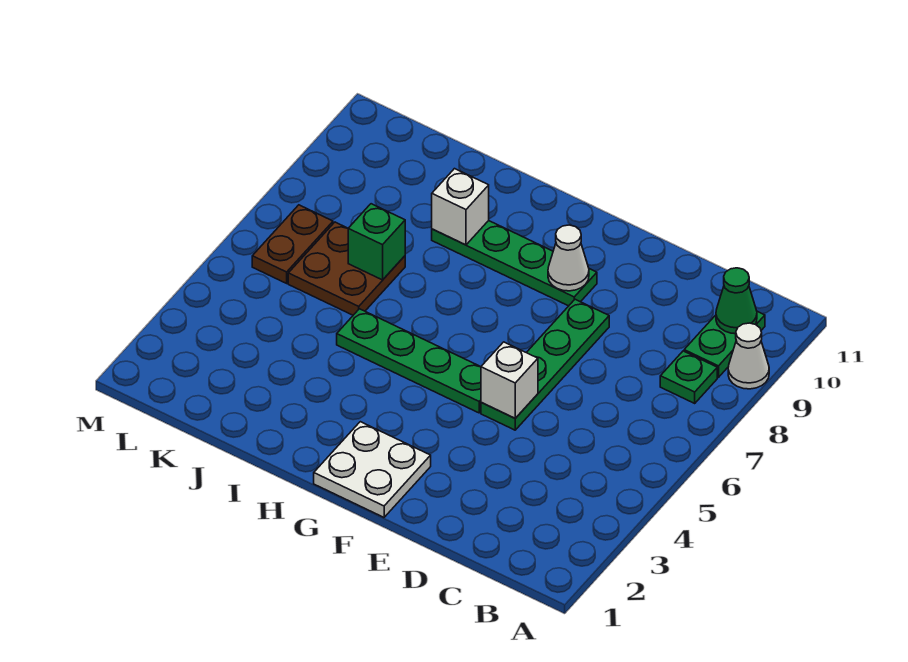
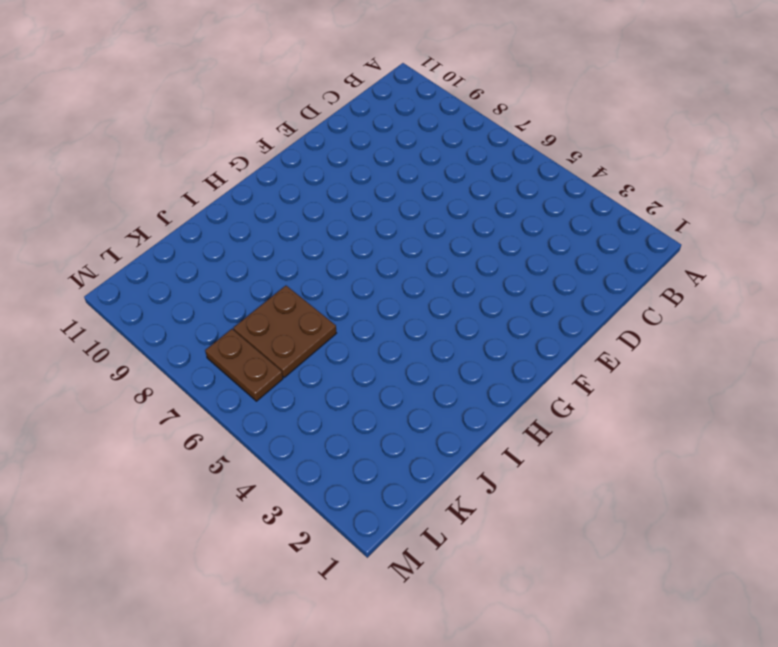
none -> white cone A9 level 1
none -> green plate B8 level 1
none -> green plate B9:B10 level 1

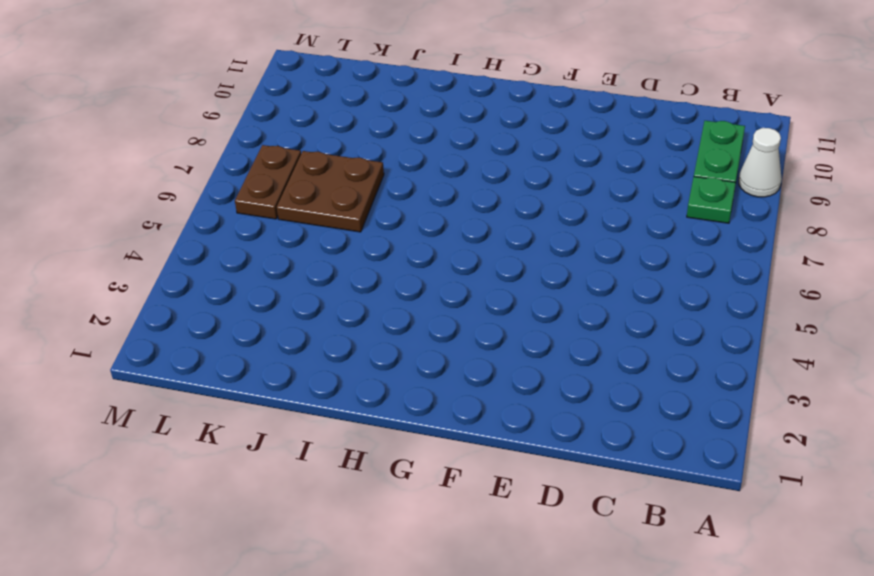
none -> green plate E5:E8 level 1
none -> white plate F1:G2 level 1
none -> green plate F5:I5 level 1

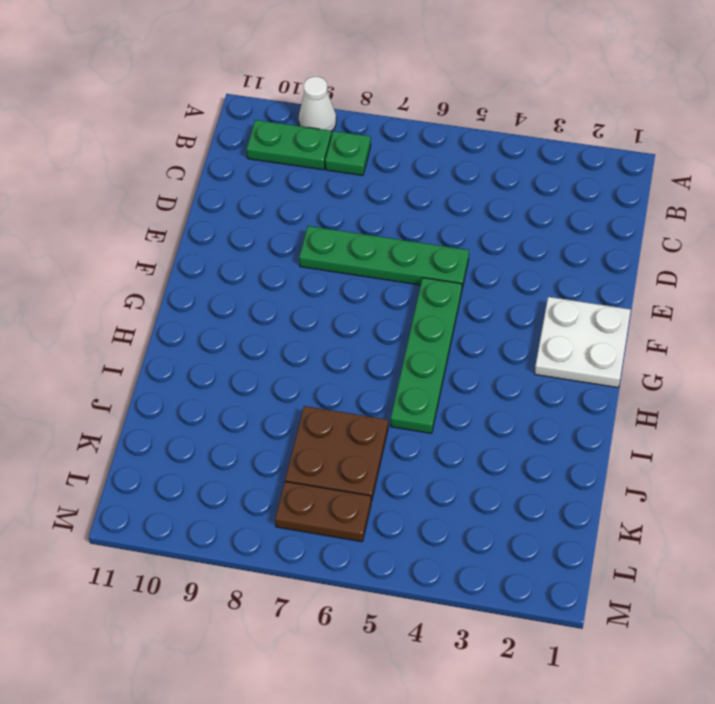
none -> green plate F9:I9 level 1
none -> green cone B10 level 2
none -> white brick E5 level 2

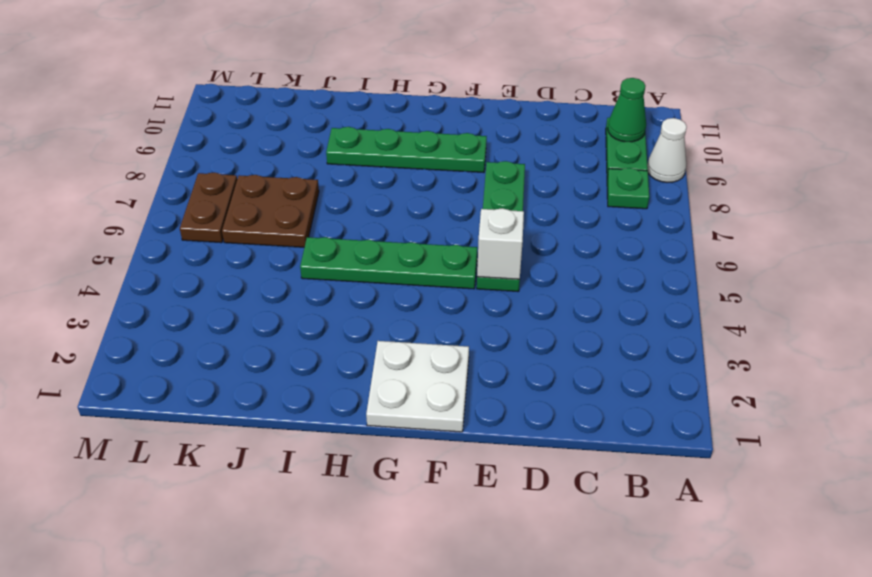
none -> white cone F9 level 2
none -> white brick I9 level 2
none -> green brick J7 level 2

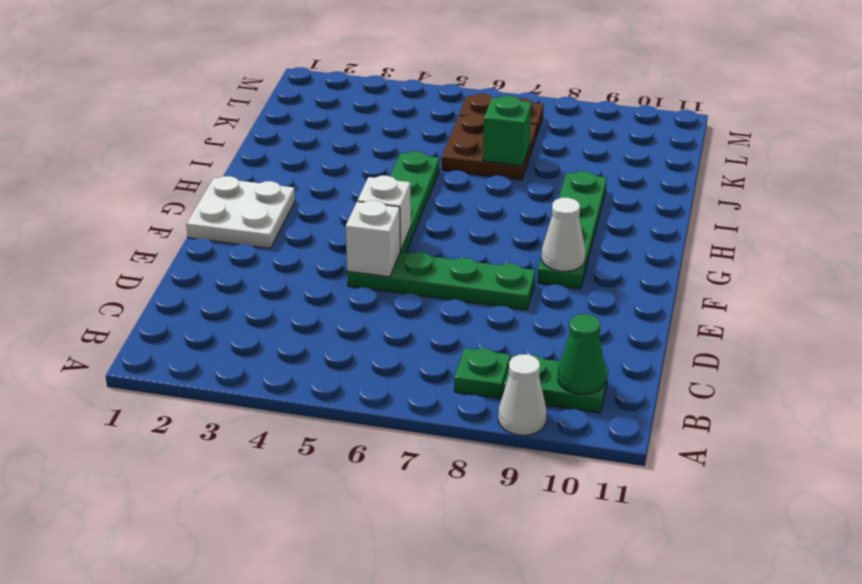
white brick F5 level 2 -> white brick I9 level 2

